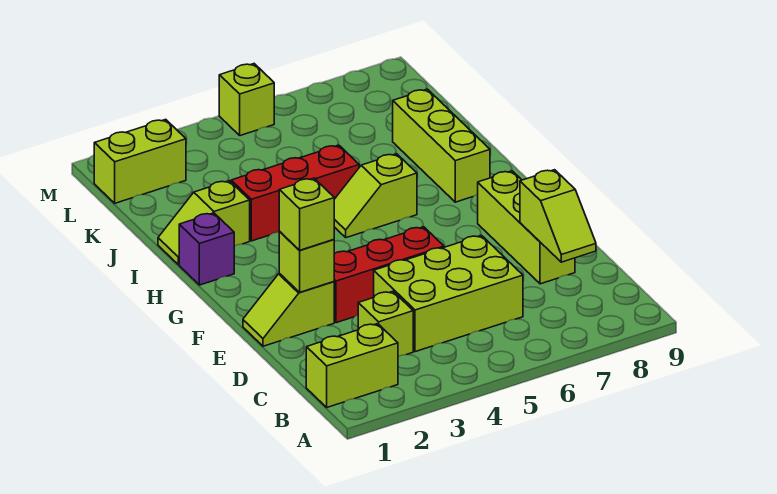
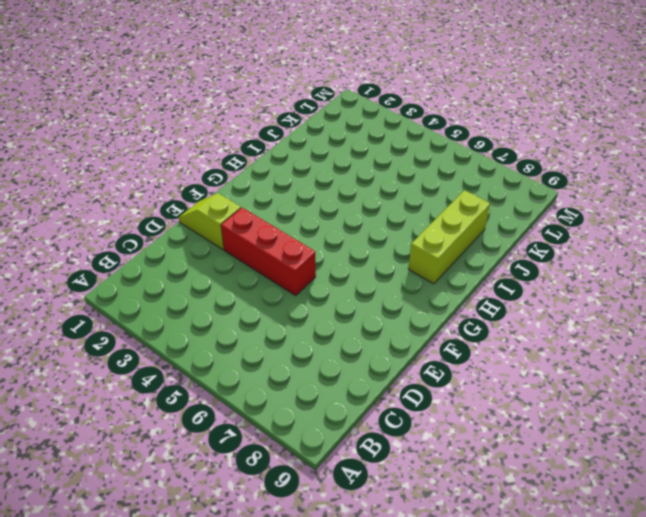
none -> lime brick B1:B2 level 1
none -> lime brick C3 level 1
none -> lime brick C4:D6 level 1

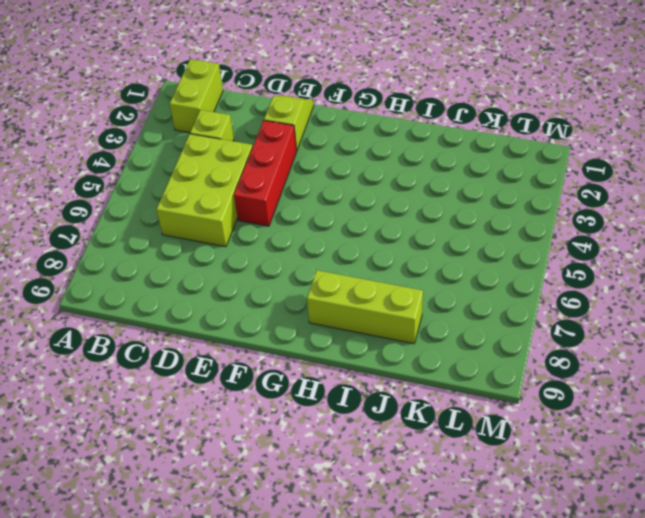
none -> lime brick D8:F8 level 1
none -> purple brick H1 level 1
none -> lime slope H5:H6 level 1 top 6

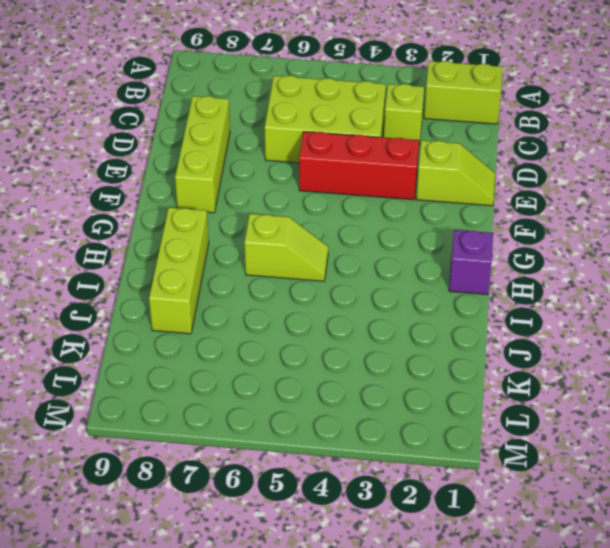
none -> lime slope I1:I2 level 1 top 2
none -> red brick I3:I5 level 1
none -> lime brick L1:L2 level 1

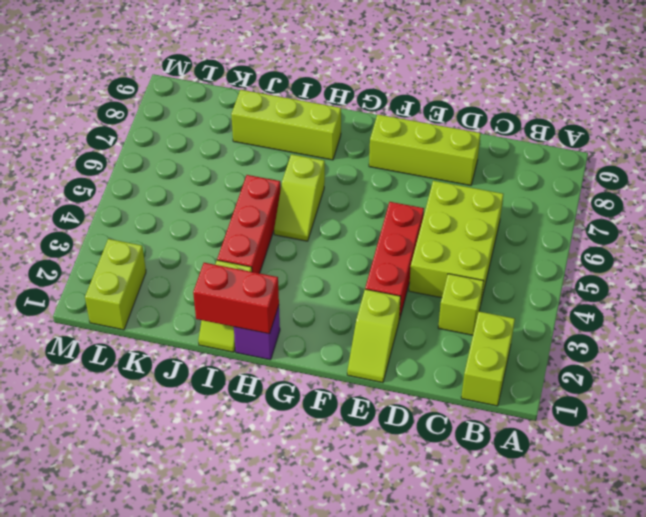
red brick H1:I1 level 2 -> none
none -> lime brick M5 level 1
none -> lime slope C8:D8 level 2 top D
none -> lime brick E2 level 2

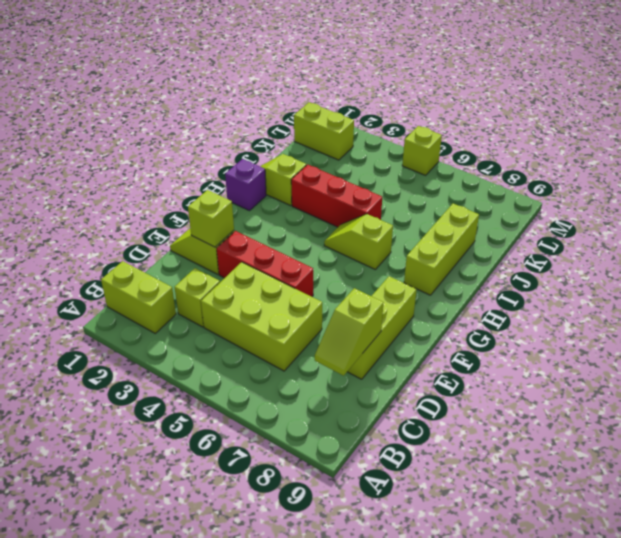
none -> lime brick E2 level 3

